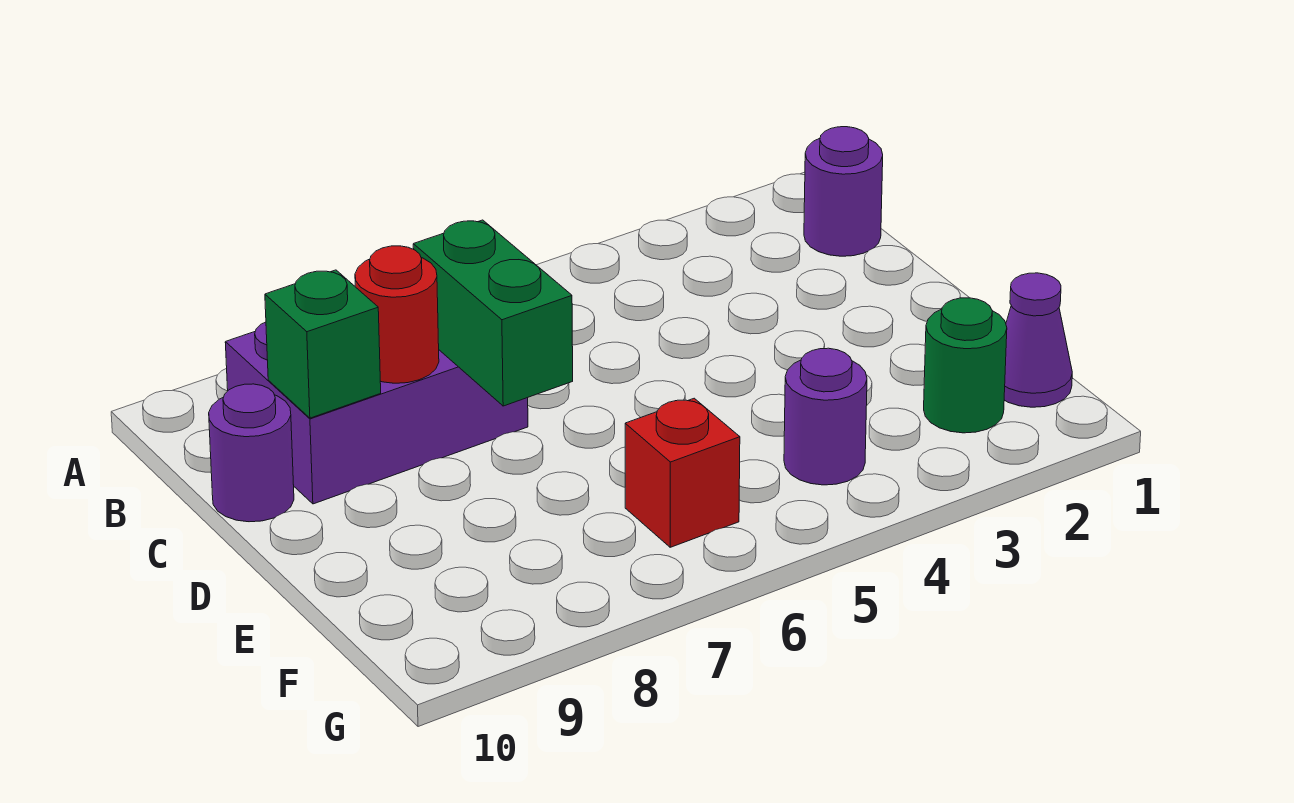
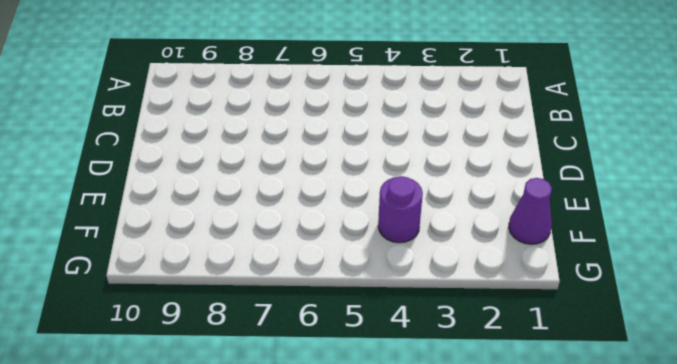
none -> purple round brick B1 level 1
none -> purple brick B7:C9 level 1

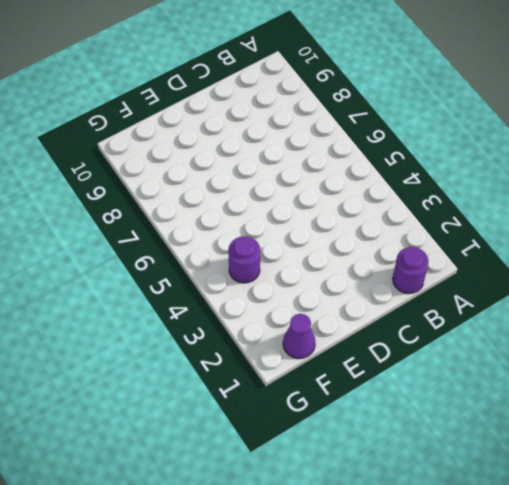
none -> purple brick B7:C9 level 1
none -> purple round brick C10 level 1

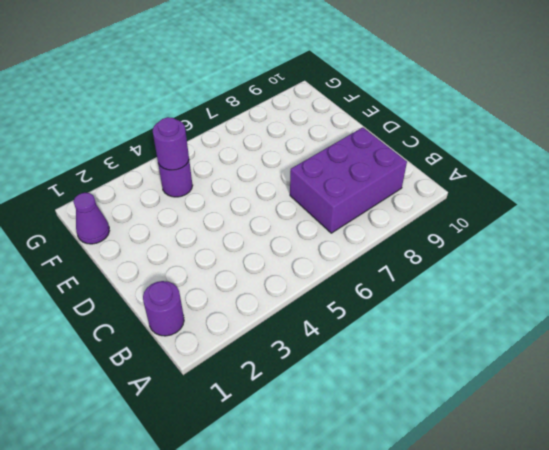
purple round brick F4 level 2 -> purple round brick C10 level 1
none -> green round brick F2 level 1
none -> red brick F6 level 1

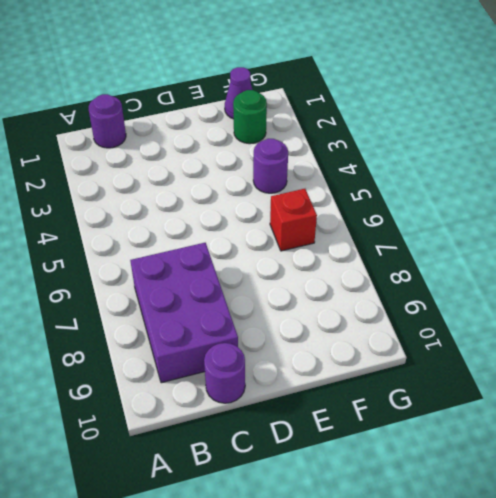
none -> green brick C7:D7 level 2
none -> red round brick C8 level 2

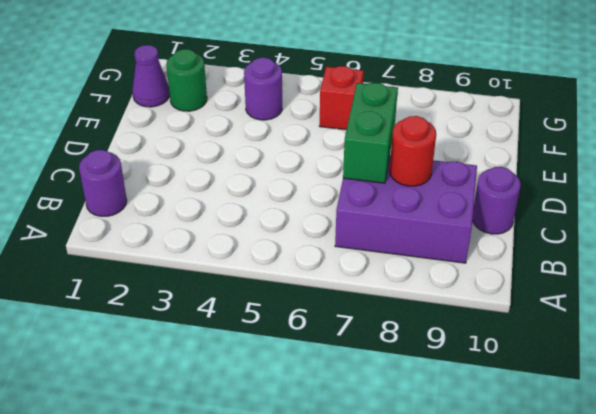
none -> green brick C9 level 2

